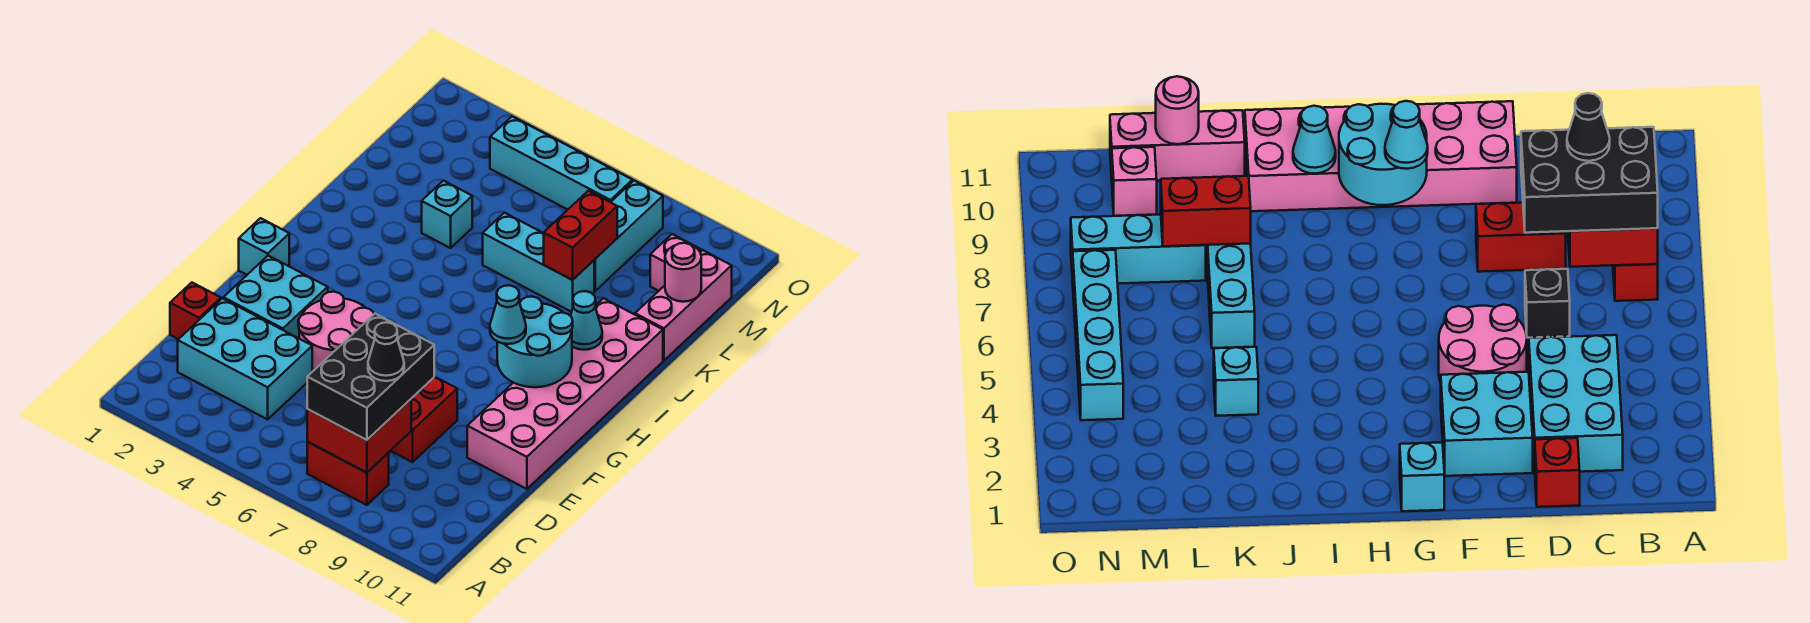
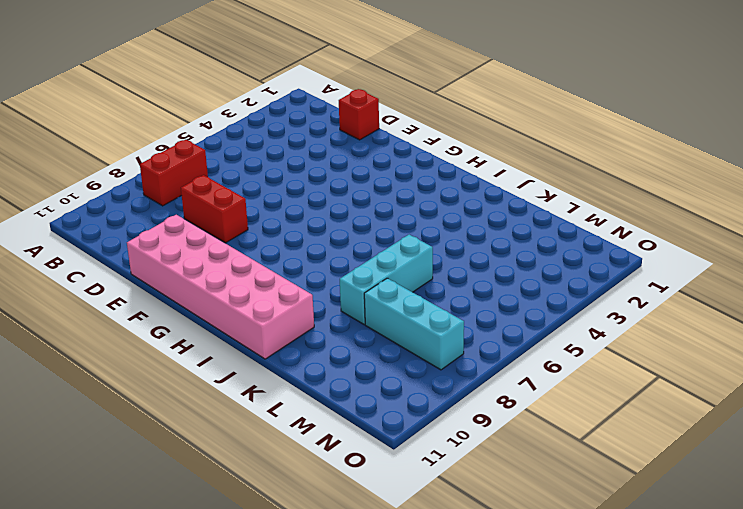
none -> cyan brick C2:D4 level 1
none -> black brick D6 level 1
none -> cyan brick E2:F3 level 1

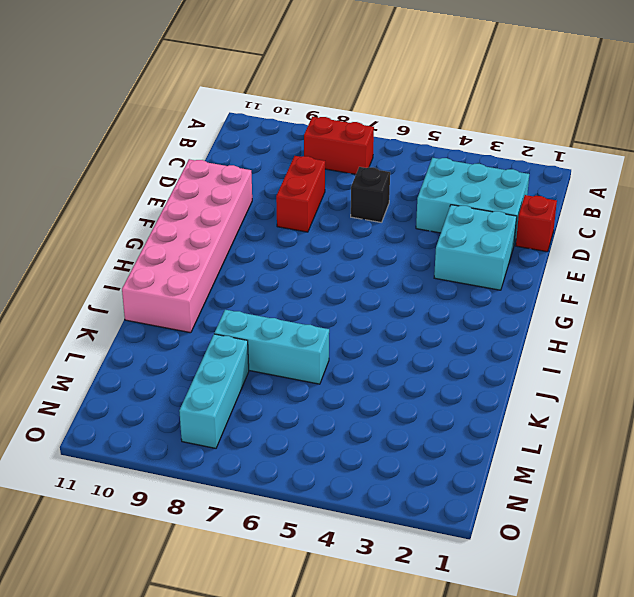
none -> pink round brick E4:F5 level 1
none -> cyan brick G1 level 1
none -> cyan brick K4 level 1

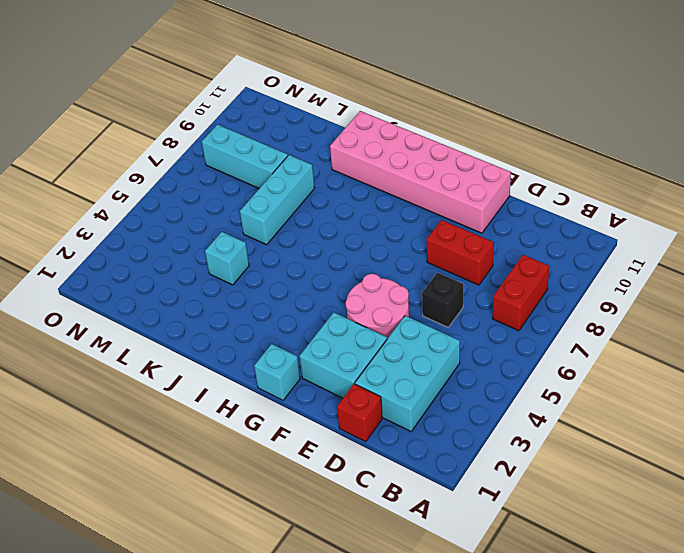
none -> pink brick K11:M11 level 1
none -> pink brick M10 level 1
none -> cyan brick N4:N7 level 1

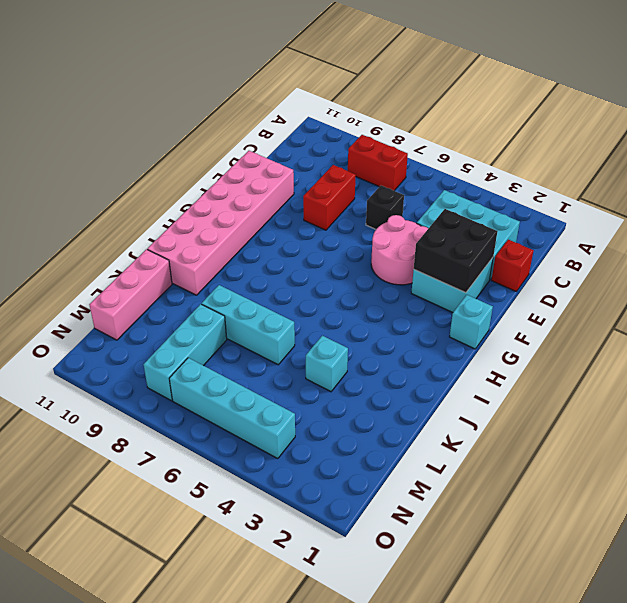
black brick E2:F3 level 2 -> none
none -> pink brick M10 level 1
none -> red brick B7:C8 level 2
none -> cyan round brick G9:H10 level 2

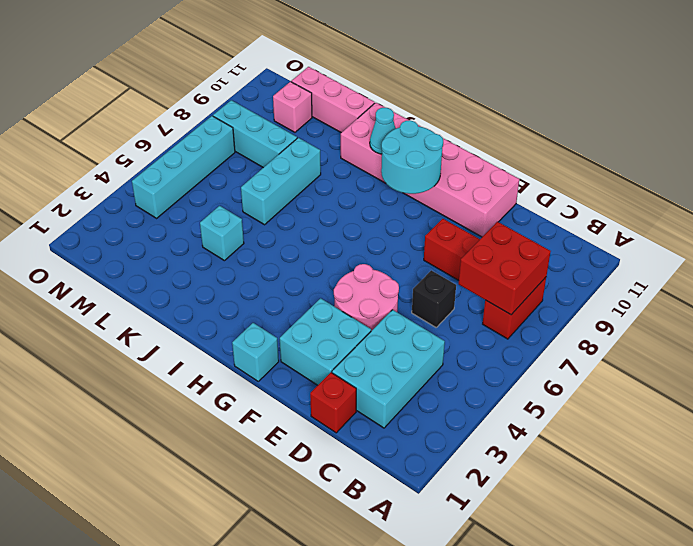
none -> red brick K8:L8 level 2
none -> pink round brick L11 level 2
none -> black brick B7:D8 level 3

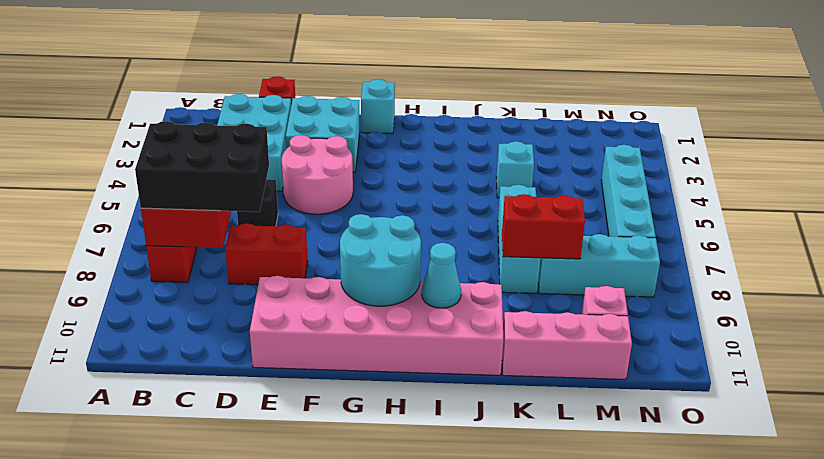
none -> pink round brick L11 level 2
none -> cyan cone G9 level 3
none -> black cone C8 level 4

